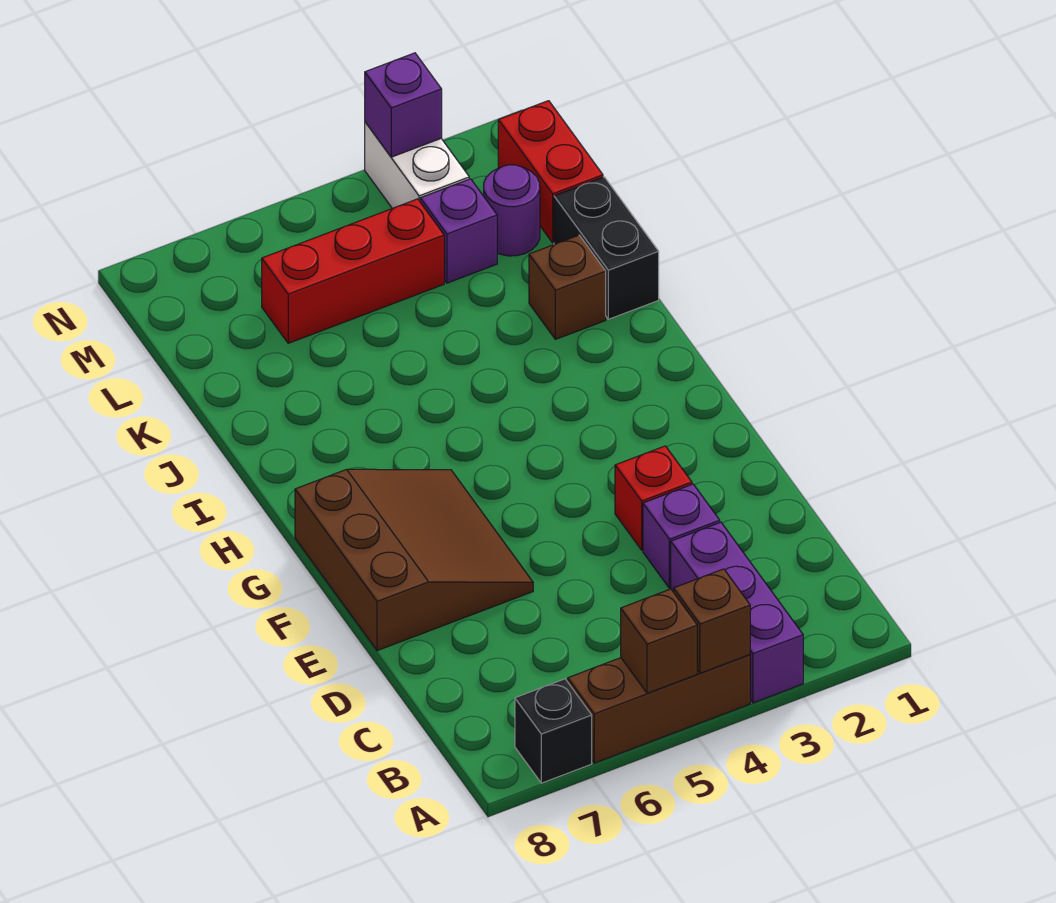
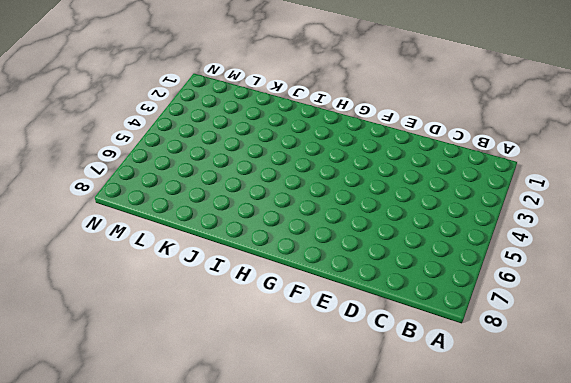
none -> purple brick A3:C3 level 1
none -> brown brick A4:A6 level 1
none -> black brick A7 level 1

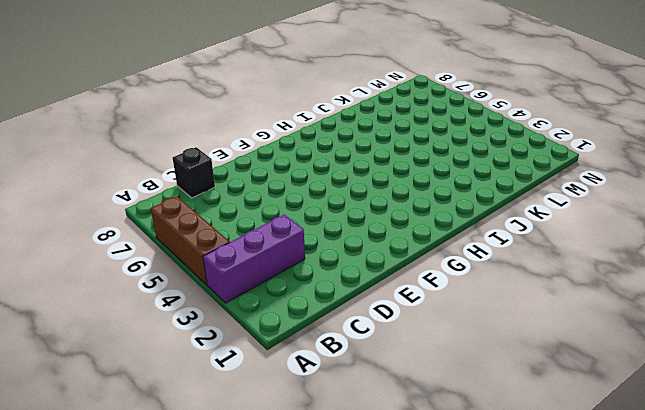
black brick C8 level 1 -> black brick A7 level 1
none -> purple brick D3 level 1
none -> red brick E3 level 1
none -> brown slope E6:G8 level 1 top 8

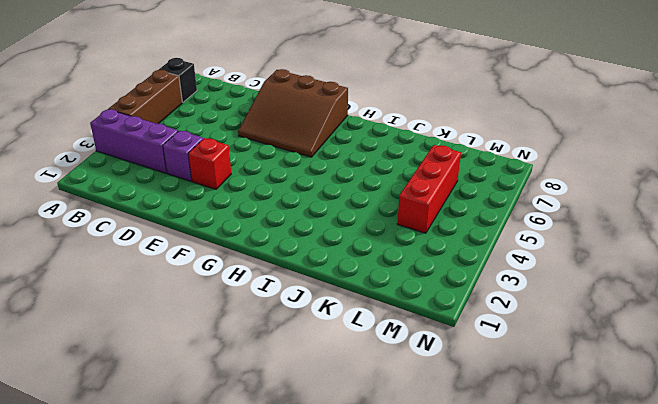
none -> black brick J1:K1 level 1
none -> brown brick J2 level 1
none -> red brick L1:M1 level 1

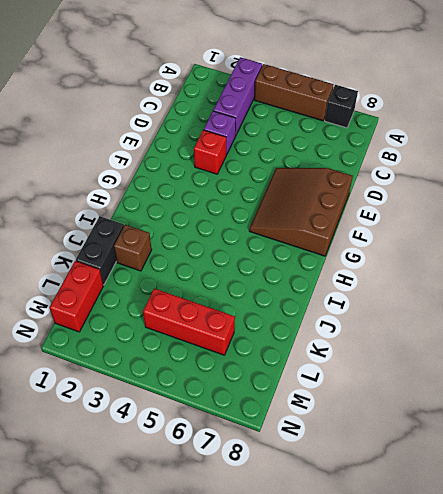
none -> purple round brick L2 level 1
none -> purple brick L3 level 1
none -> white brick M3:N3 level 1

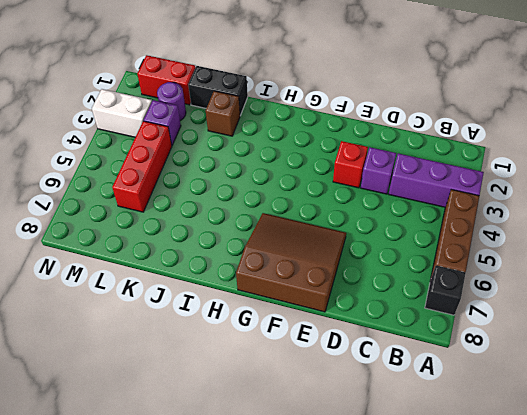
none -> brown brick A4 level 2
none -> brown brick A5 level 2
none -> purple brick N3 level 2

